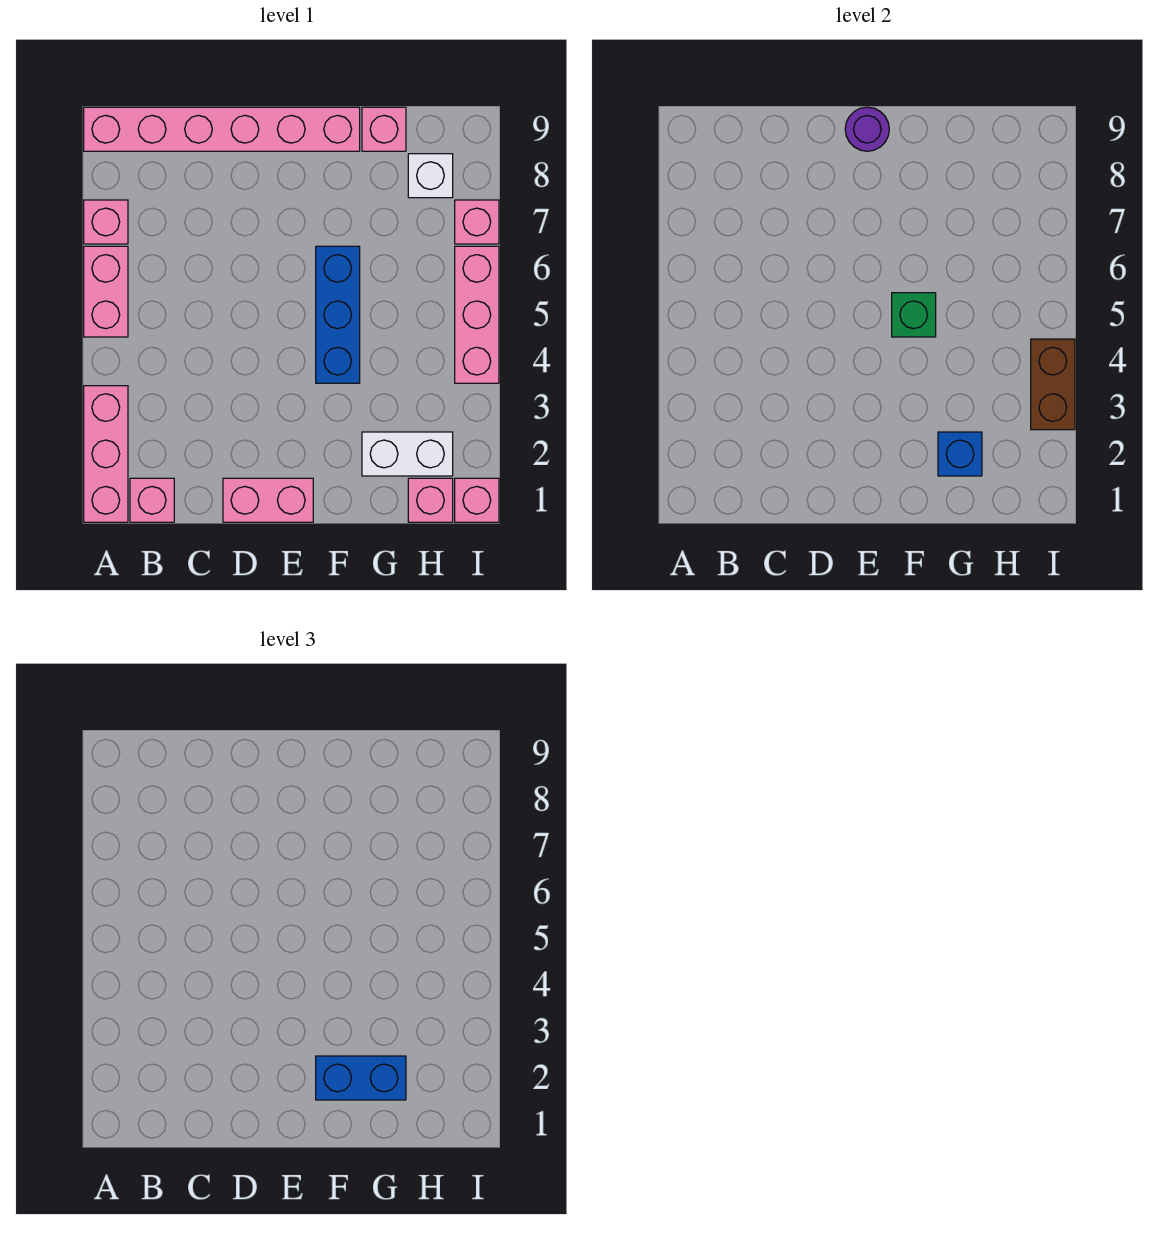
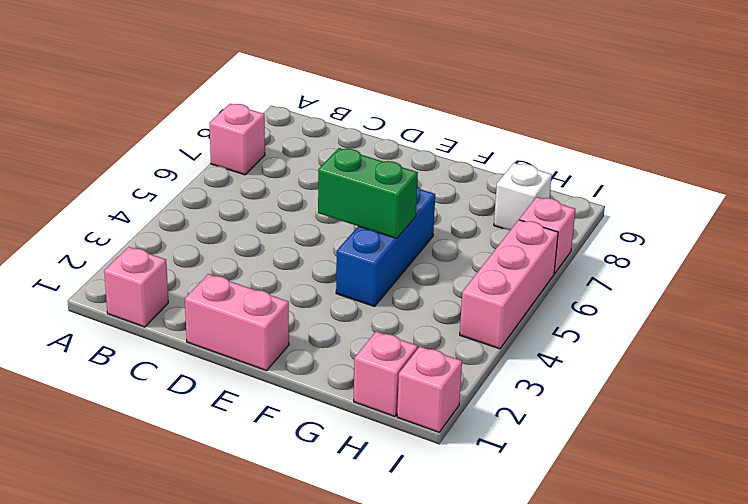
green brick E5:F5 level 2 -> green brick F5 level 2
none -> pink brick A1:A3 level 1
none -> pink brick A5:A6 level 1
none -> pink brick A9:F9 level 1

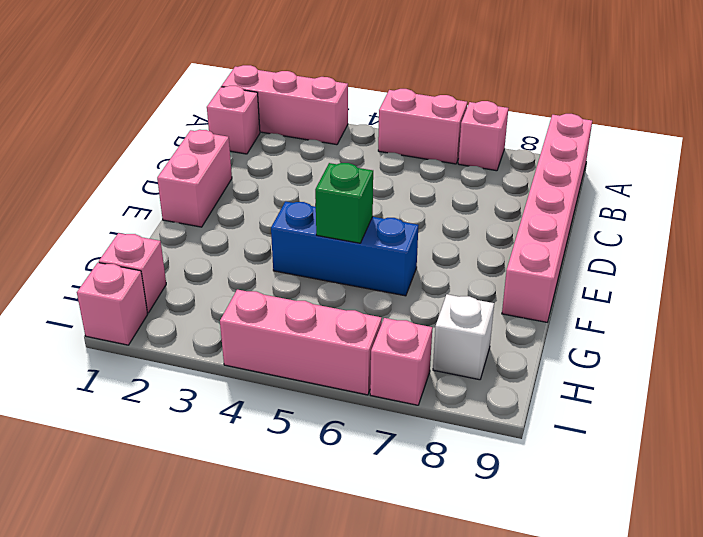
none -> white brick G2:H2 level 1
none -> pink brick G9 level 1
none -> purple round brick E9 level 2

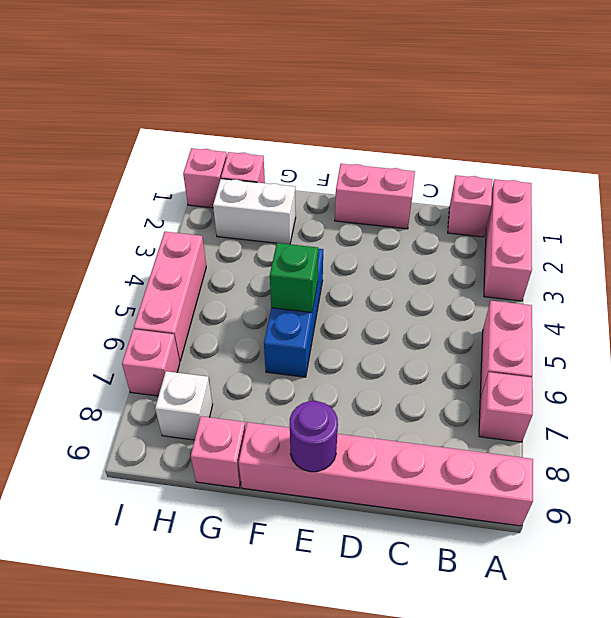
none -> blue brick G2 level 2
none -> brown brick I3:I4 level 2
none -> blue brick F2:G2 level 3

